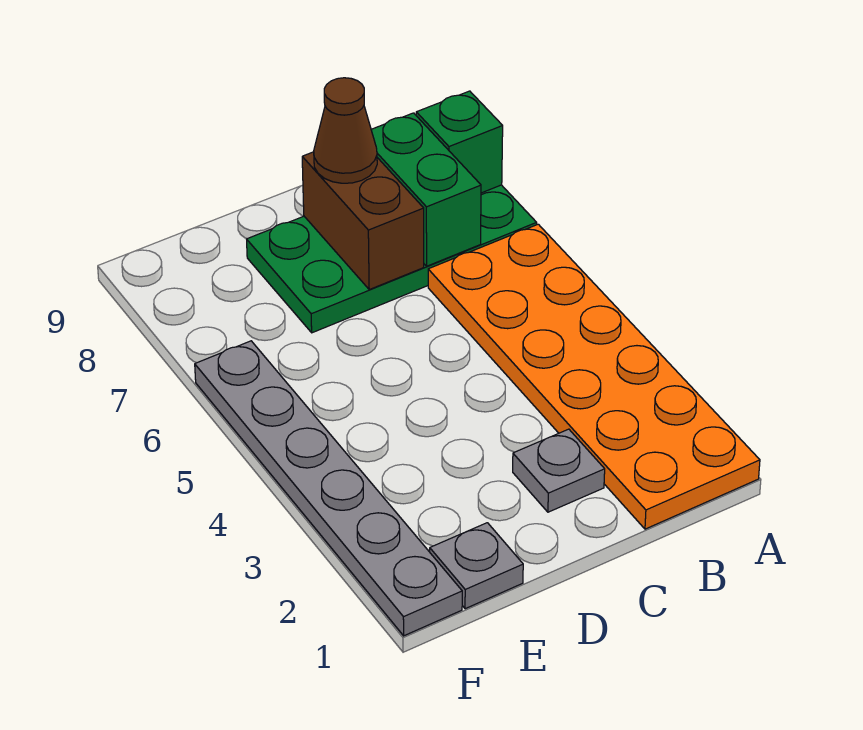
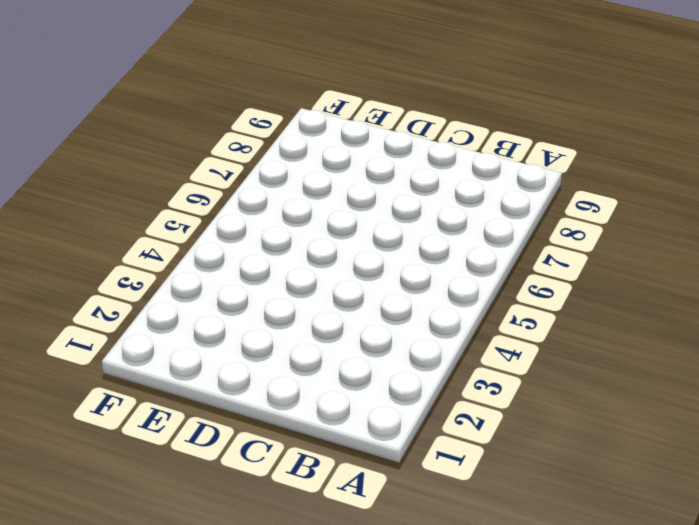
none -> orange plate A1:B6 level 1
none -> green plate A7:D8 level 1

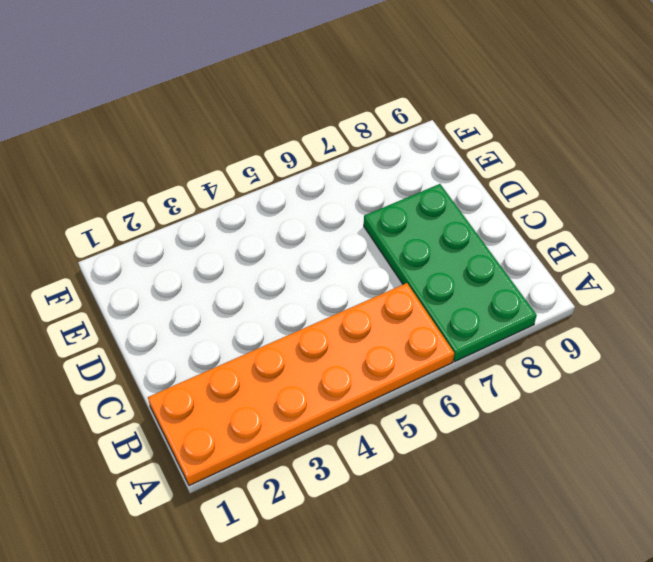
none -> grey plate C2 level 1
none -> grey plate E1 level 1

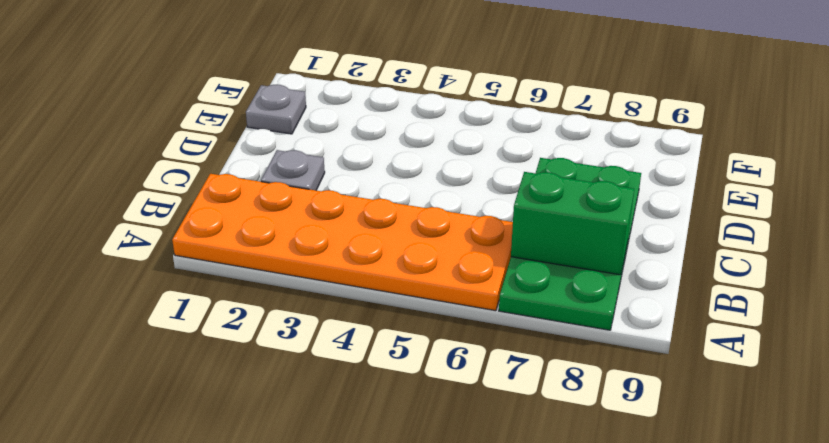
none -> grey plate F1:F6 level 1
none -> green brick A8 level 2

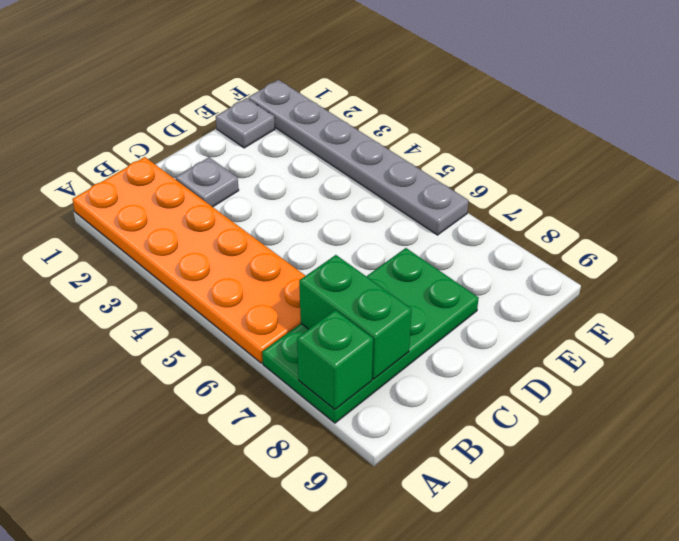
none -> brown brick C7:C8 level 2
none -> brown cone C8 level 3

